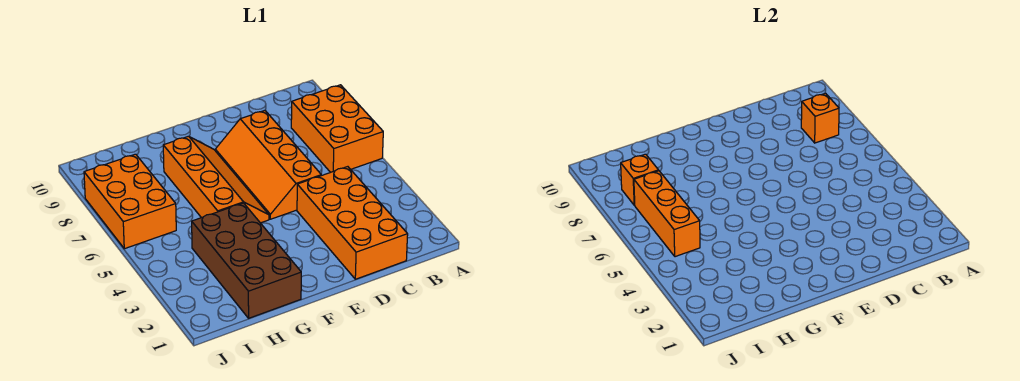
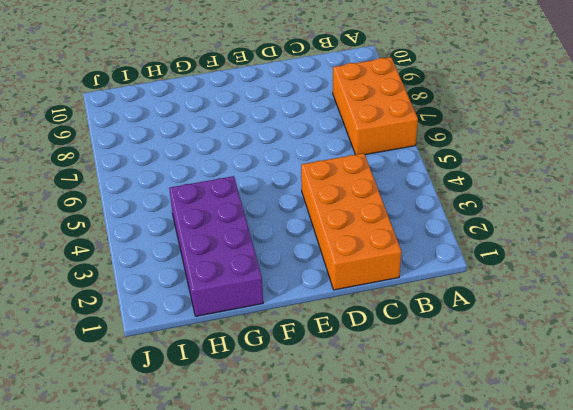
purple brick G1:H4 level 1 -> brown brick G1:H4 level 1
none -> orange slope D5:E8 level 1 top D
none -> orange slope F5:G8 level 1 top G

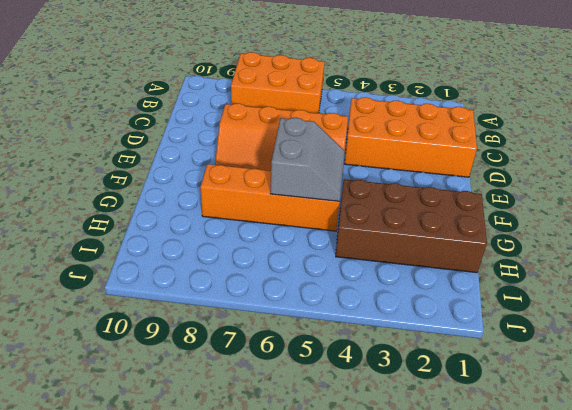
grey slope F5:G6 level 2 top 6 -> none
none -> orange brick I6:J8 level 1
none -> orange brick B8 level 2

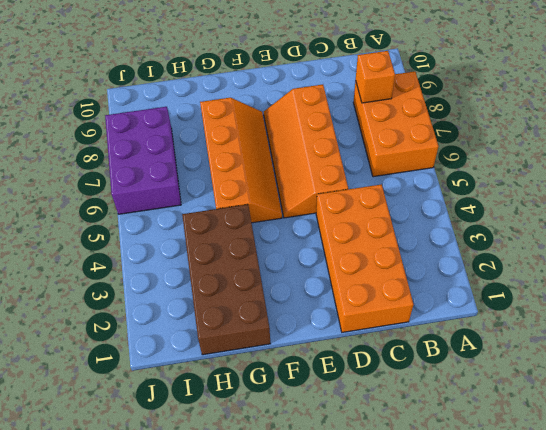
purple brick I6:J8 level 1 -> orange brick I6:J8 level 1
none -> orange brick I5:I7 level 2
none -> orange brick I8 level 2

